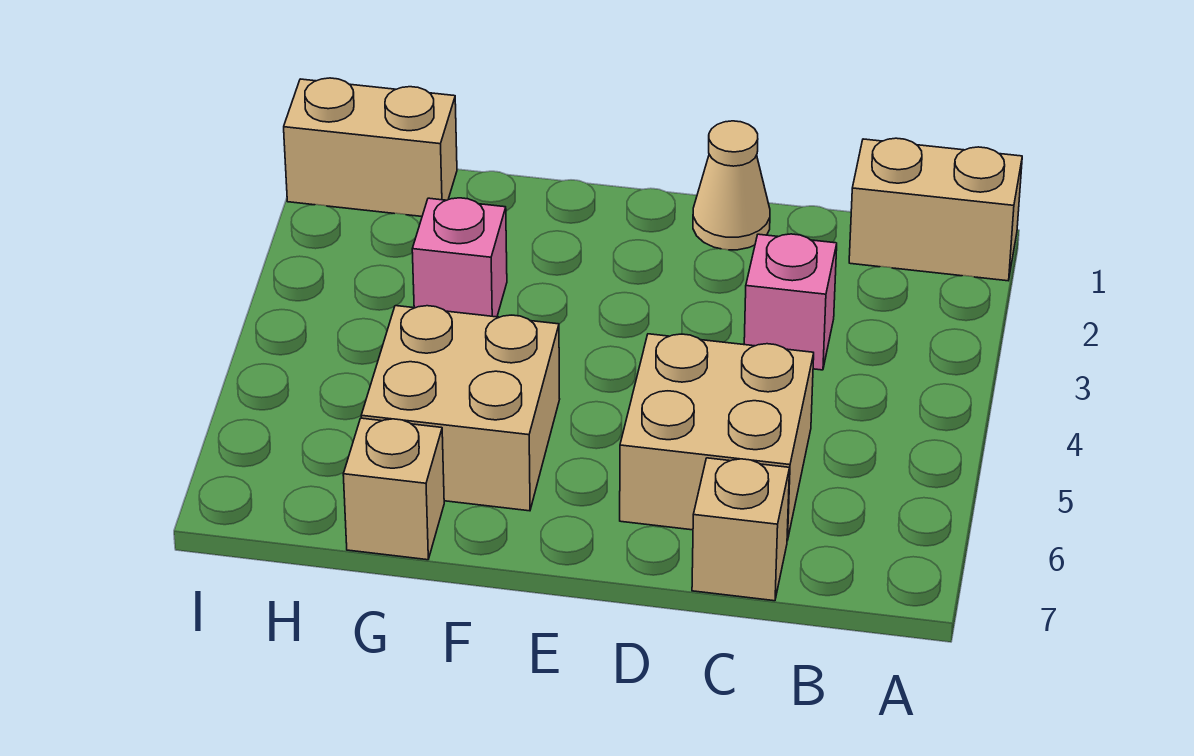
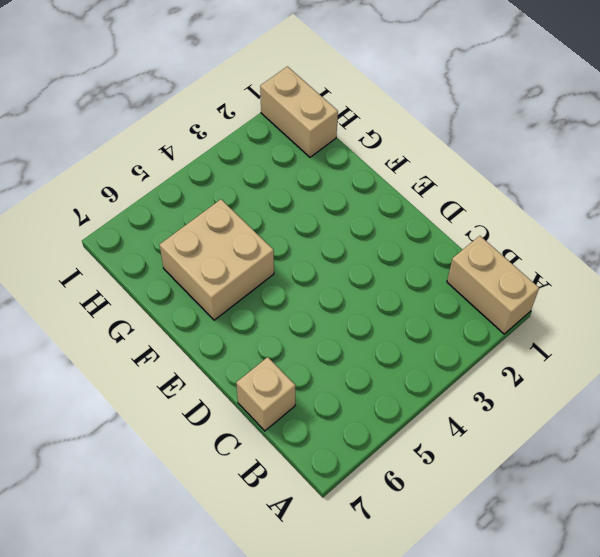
none -> pink brick C3 level 1
none -> tan brick C5:D6 level 1

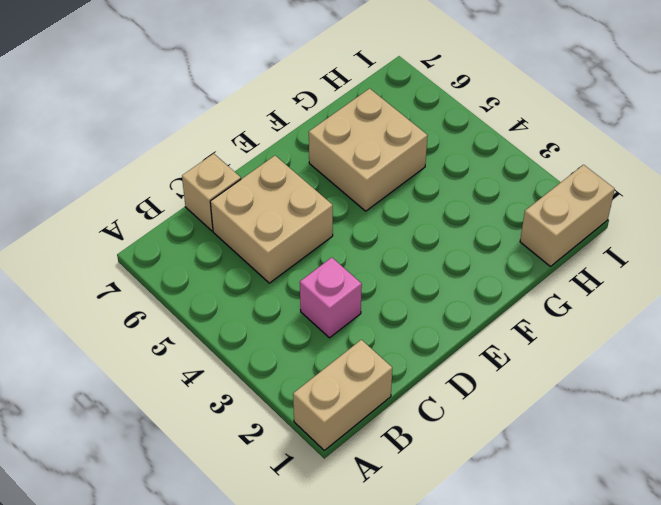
none -> tan cone D1 level 1
none -> pink brick G3 level 1

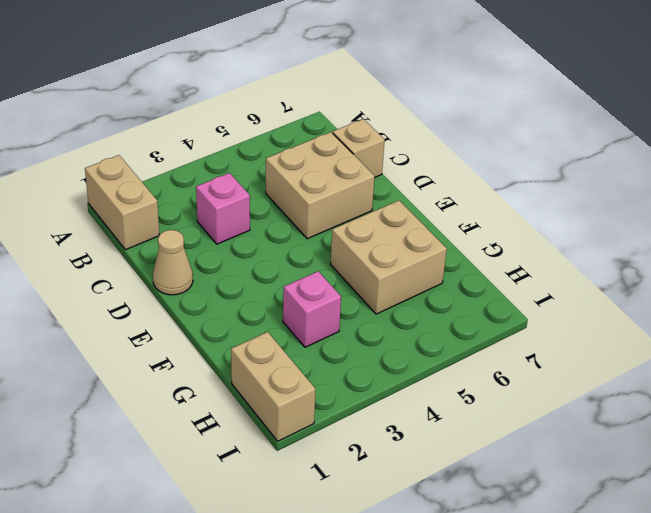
none -> tan brick G7 level 1

